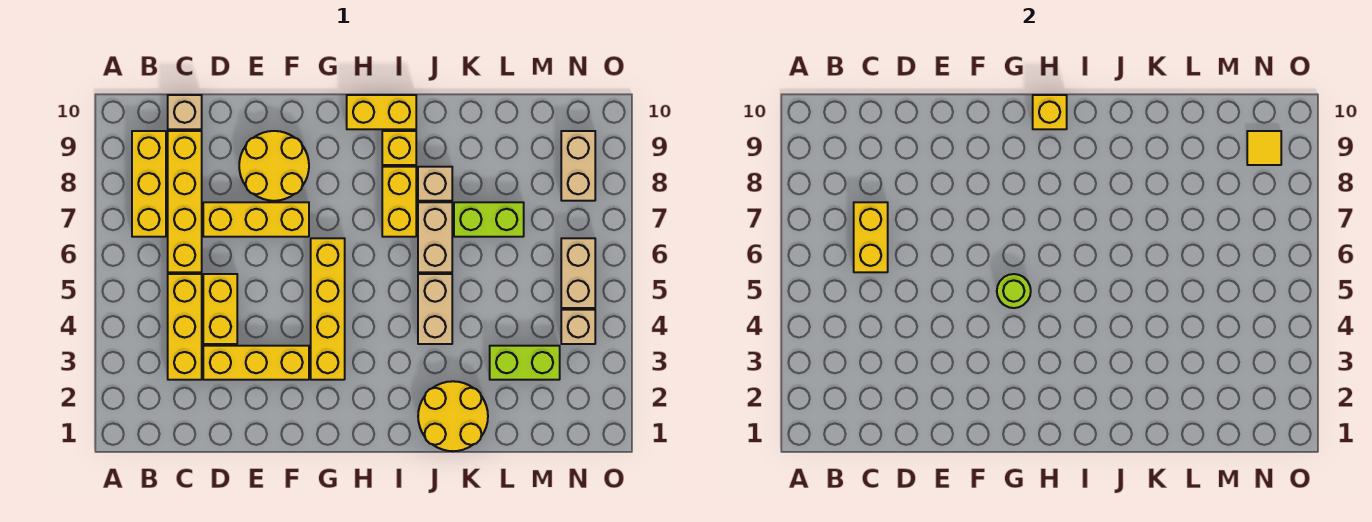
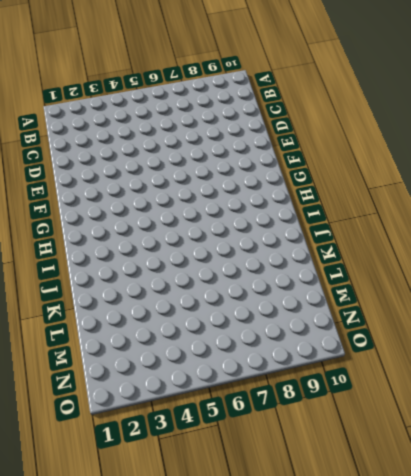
none -> yellow brick B7:B9 level 1
none -> yellow brick C3:C5 level 1
none -> yellow brick C6:C9 level 1

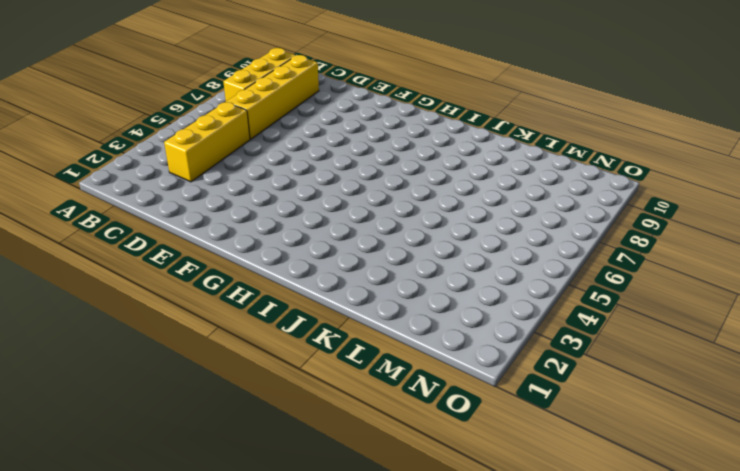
none -> tan brick C10 level 1
none -> yellow brick D3:F3 level 1
none -> yellow brick D4:D5 level 1

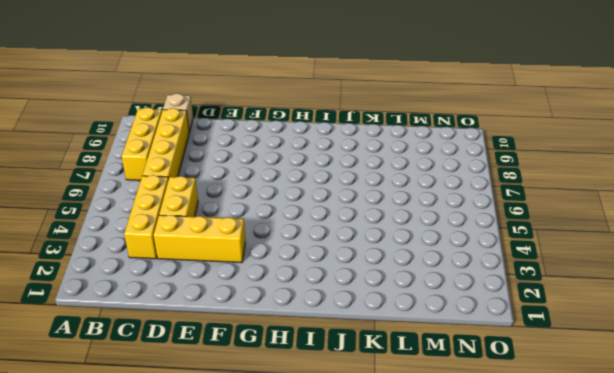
none -> yellow brick D7:F7 level 1
none -> yellow round brick E8:F9 level 1
none -> yellow brick G3:G6 level 1

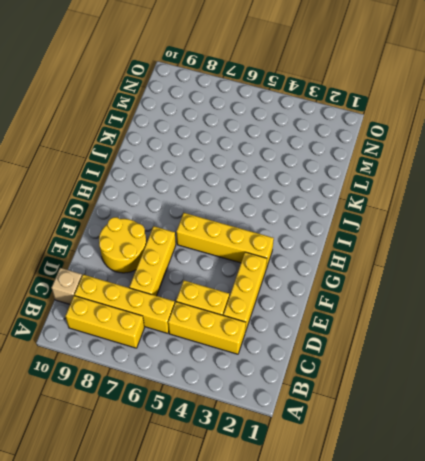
none -> yellow brick H10:I10 level 1
none -> yellow brick I7:I8 level 1
none -> yellow brick I9 level 1

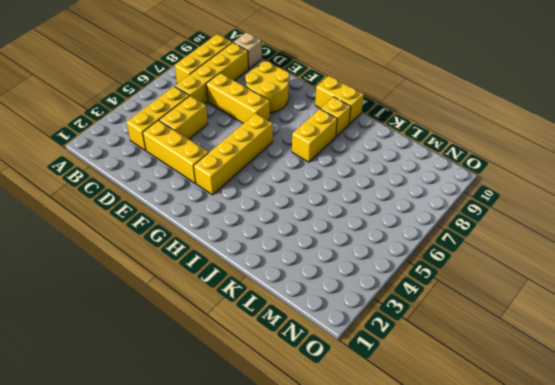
none -> yellow round brick J1:K2 level 1
none -> tan brick J4:J5 level 1
none -> tan brick J6:J7 level 1

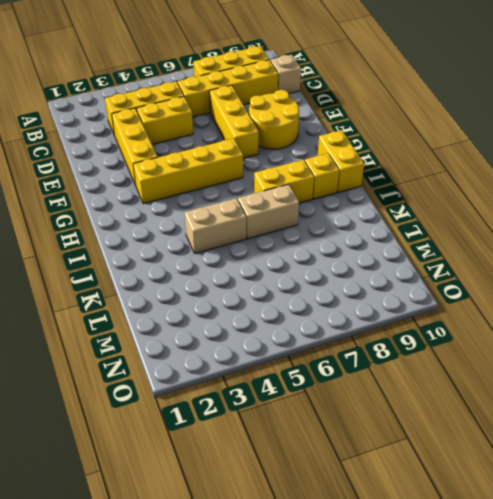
none -> yellow round brick J1:K2 level 1
none -> tan brick J8 level 1
none -> lime brick K7:L7 level 1

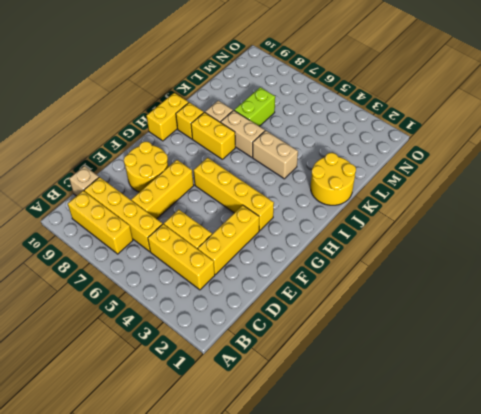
none -> lime brick L3:M3 level 1
none -> tan brick N4 level 1
none -> tan brick N5:N6 level 1

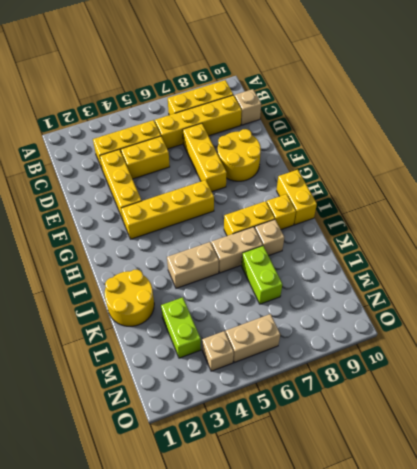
none -> tan brick N8:N9 level 1
none -> yellow brick C6:C7 level 2
none -> lime round brick G5 level 2

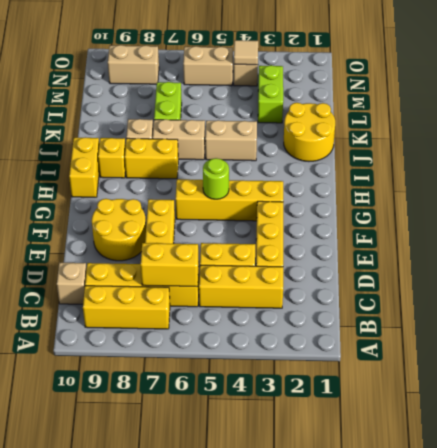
tan tile N4 level 2 -> none
none -> yellow brick H10 level 2
none -> yellow tile N9 level 2

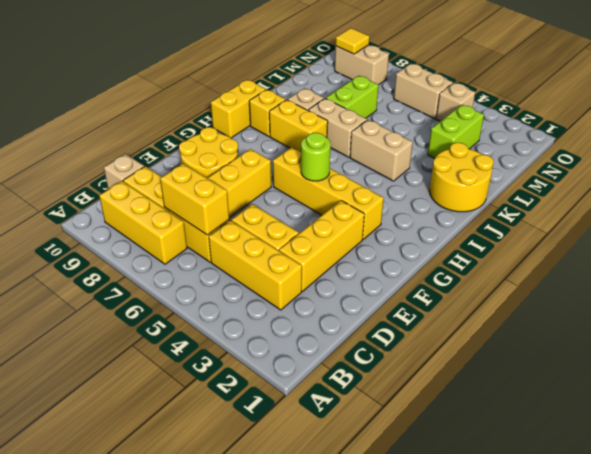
none -> yellow brick H10 level 2

